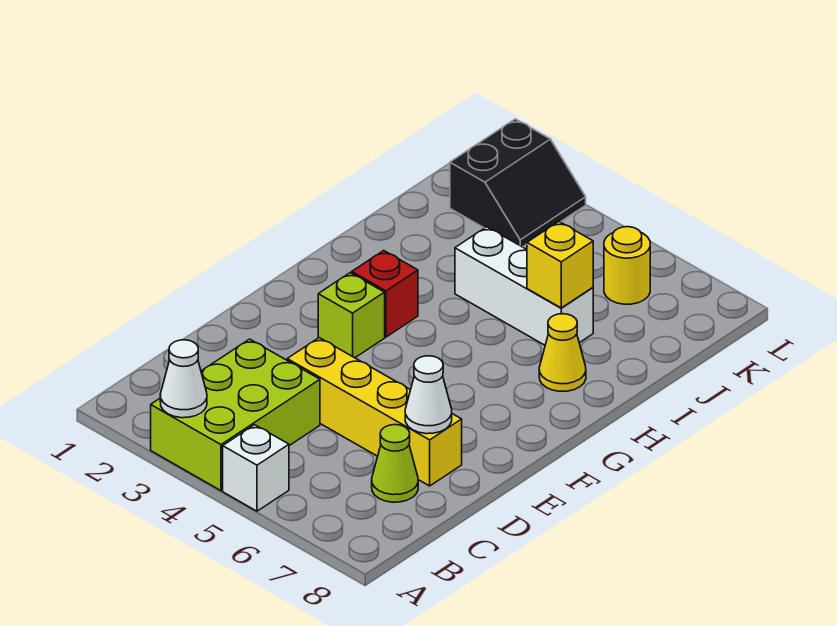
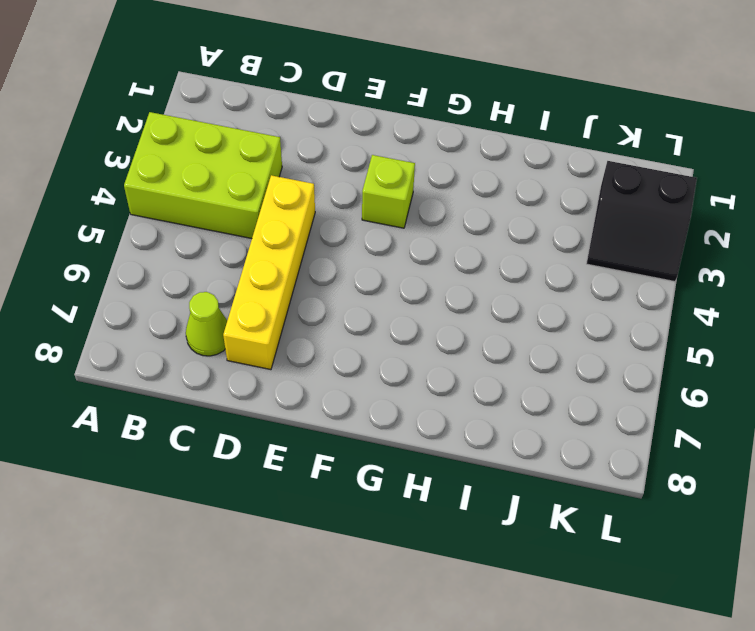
none -> white brick A5 level 1
none -> red brick G3 level 1
none -> yellow cone H7 level 1

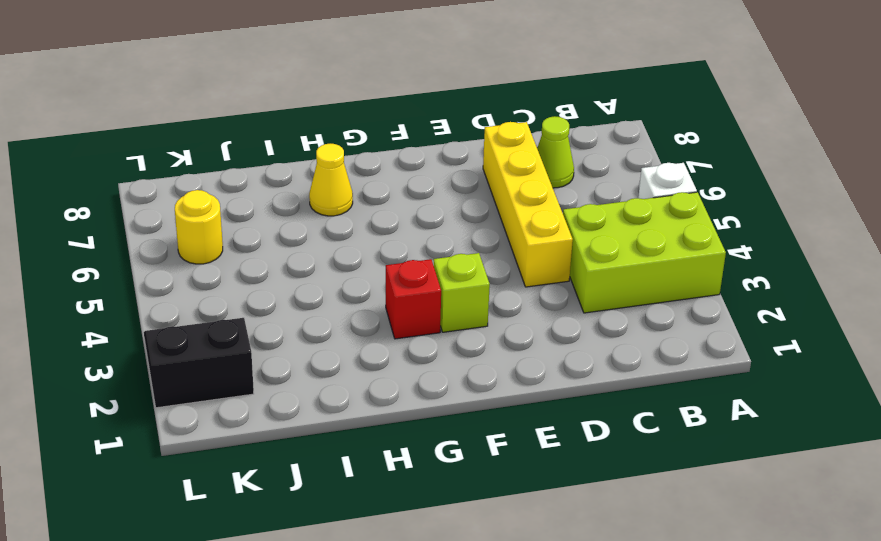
none -> white brick I4:I6 level 1
none -> white cone A3 level 2
none -> white cone D7 level 2

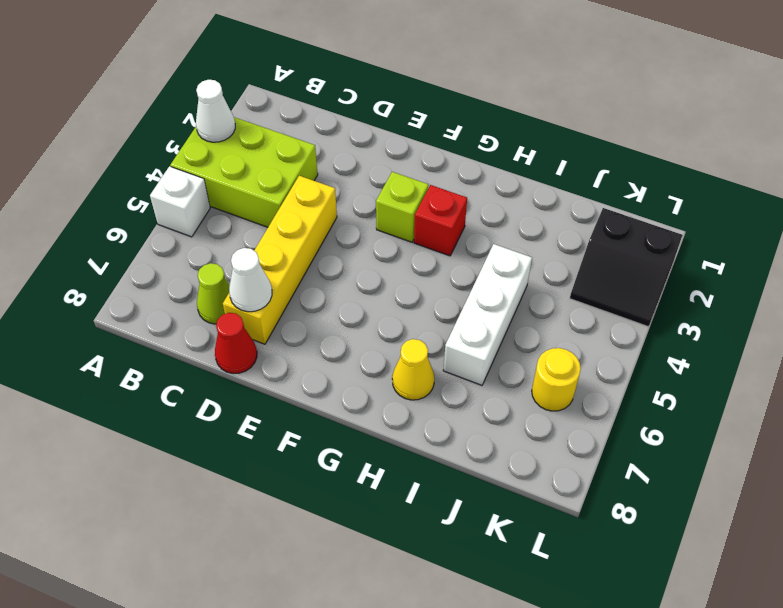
red cone D8 level 1 -> none
none -> yellow brick I6 level 2

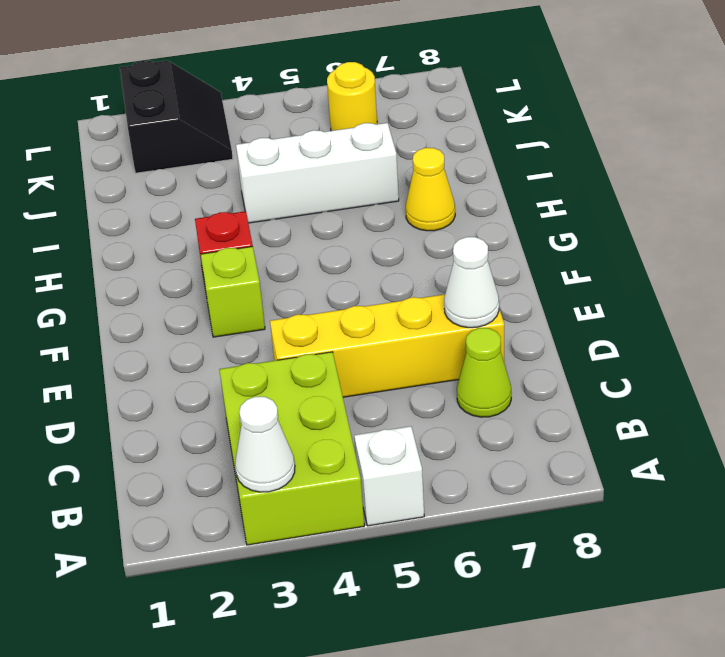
none -> yellow brick I6 level 2

